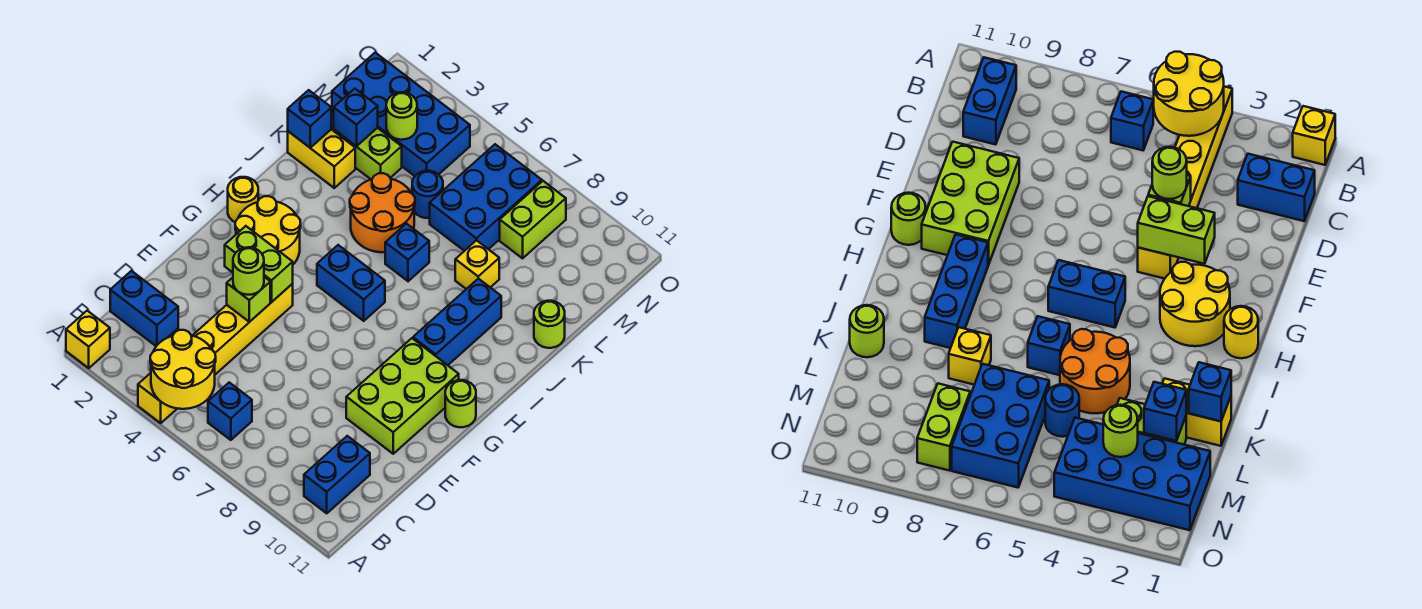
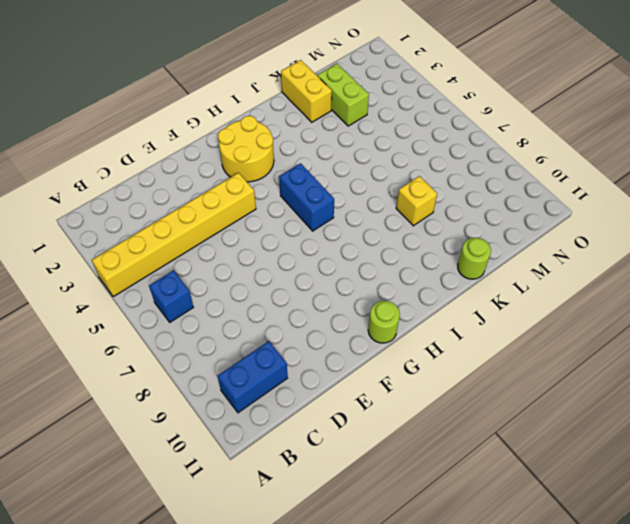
none -> yellow brick A1 level 1
none -> blue brick C1:C2 level 1
none -> lime brick E9:G10 level 1

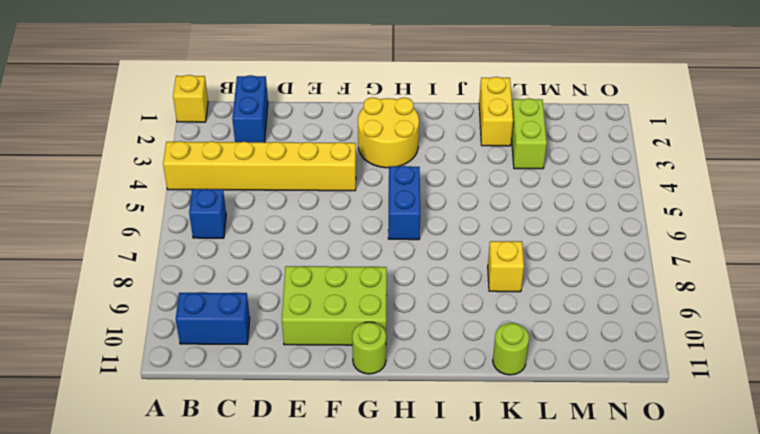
none -> yellow round brick H1 level 1
none -> blue brick H9:J9 level 1
none -> orange round brick J4:K5 level 1

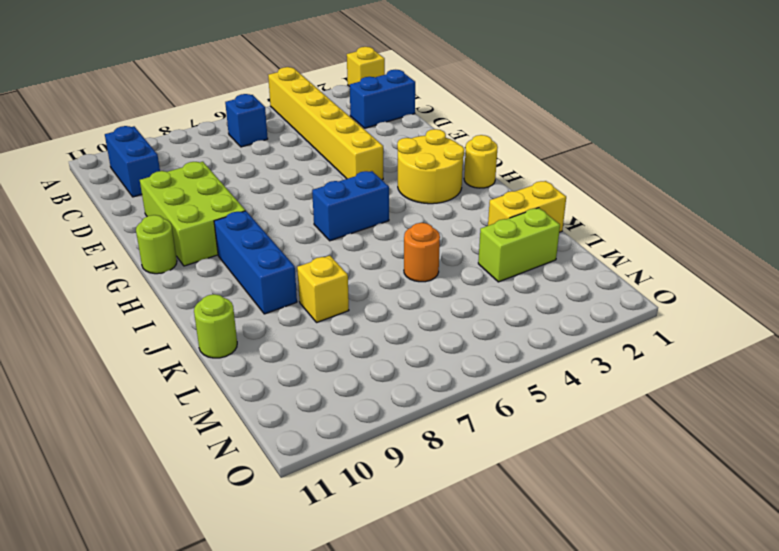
orange round brick K5 level 1 -> orange round brick J4:K5 level 1
none -> blue brick J6 level 1
none -> blue round brick L5 level 1
none -> blue brick L6:N7 level 1

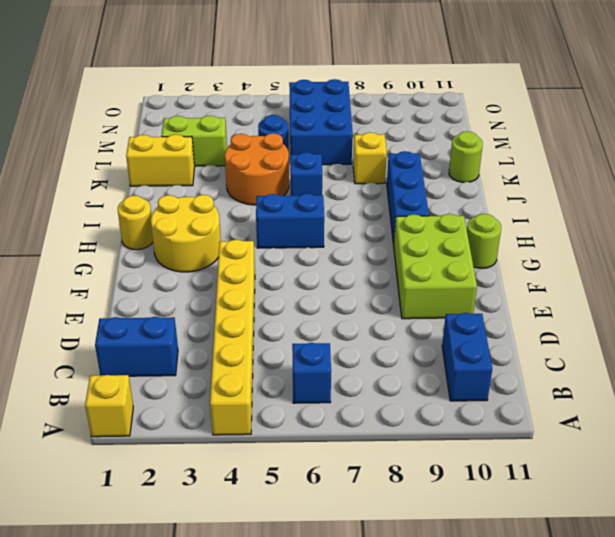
none -> blue brick M1:N4 level 1
none -> lime brick M8:N8 level 1
none -> yellow round brick A4:B5 level 2

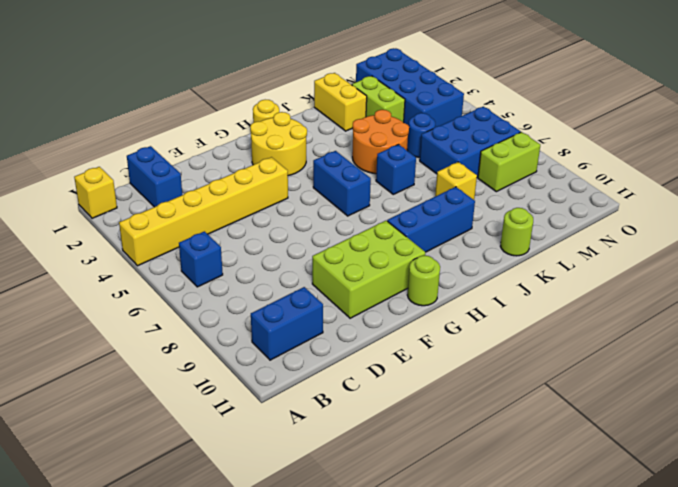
none -> yellow round brick A4:B5 level 2
none -> lime brick E4 level 2
none -> lime brick F3:F4 level 2

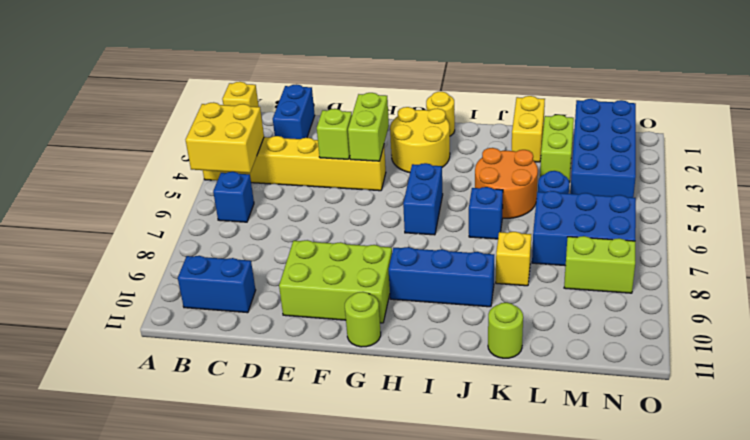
yellow brick A4:B5 level 2 -> yellow round brick A4:B5 level 2
none -> blue brick K1 level 2
none -> blue brick L2 level 2
none -> lime round brick M3 level 2

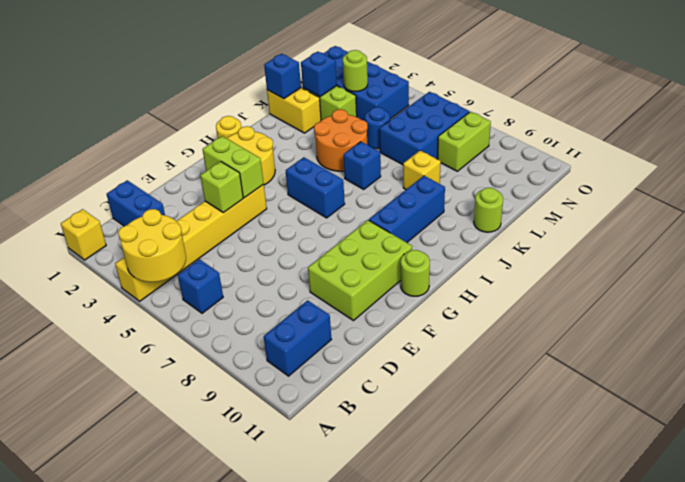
none -> lime round brick E4 level 3

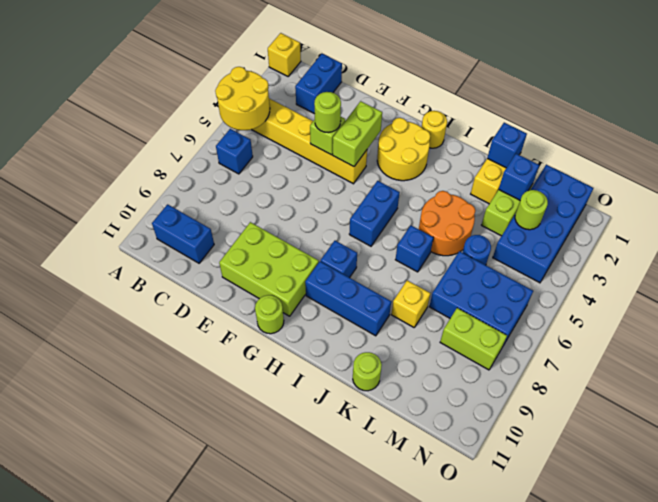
blue brick H8 level 1 -> none

